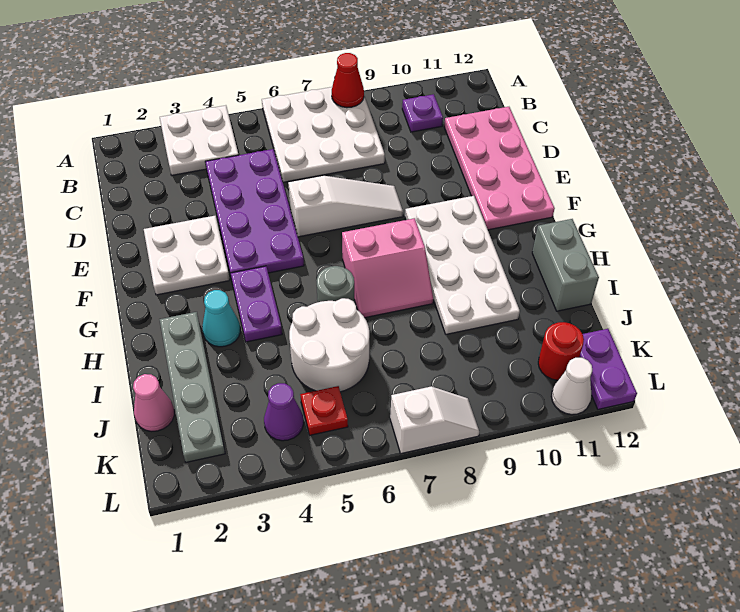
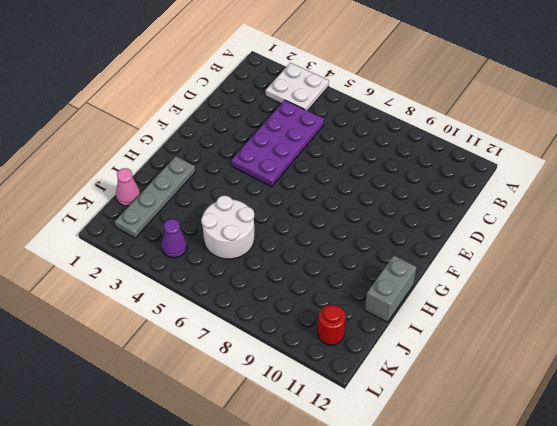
none -> white plate A6:C8 level 1
none -> purple plate B10 level 1
none -> pink plate C11:F12 level 1

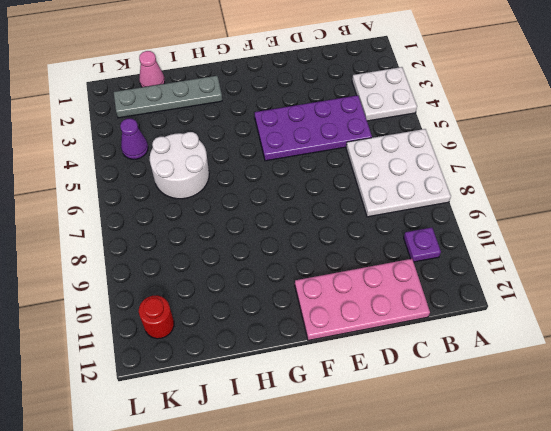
none -> white plate E2:F3 level 1
none -> white slope E6:E8 level 1 top 6
none -> white plate F9:I10 level 1

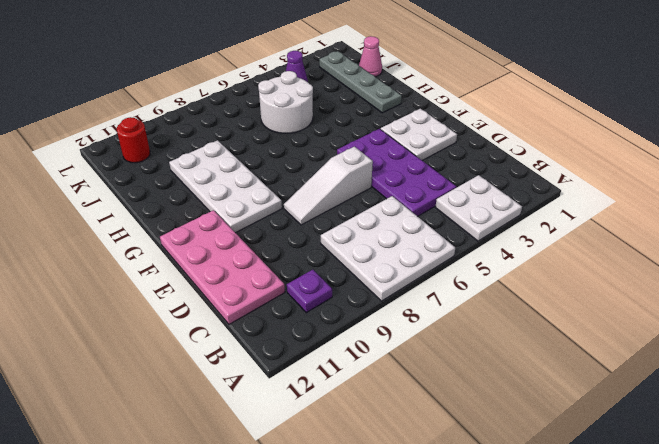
none -> purple plate G4:H4 level 1
none -> pink slope G7:H8 level 1 top G
none -> cyan cone H3 level 1

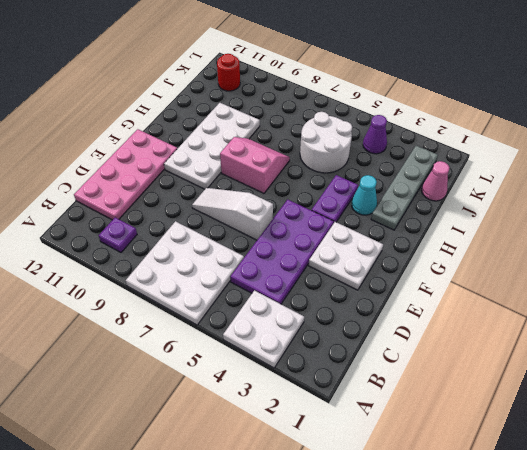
none -> grey round brick H6 level 1
none -> grey brick H12:I12 level 1
none -> red plate K5 level 1

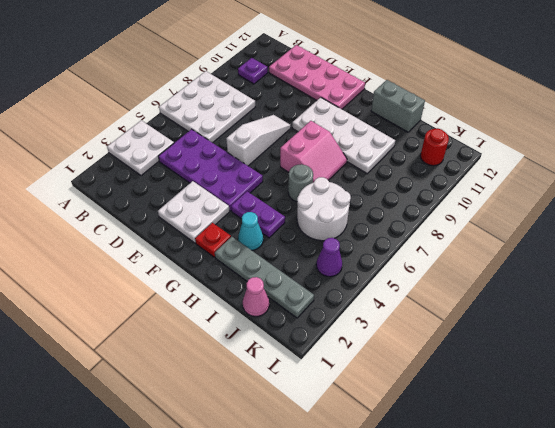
red plate G2 level 1 -> red plate K5 level 1
none -> purple plate K12:L12 level 1
none -> white slope L7:L8 level 1 top 7
none -> white cone L11 level 1

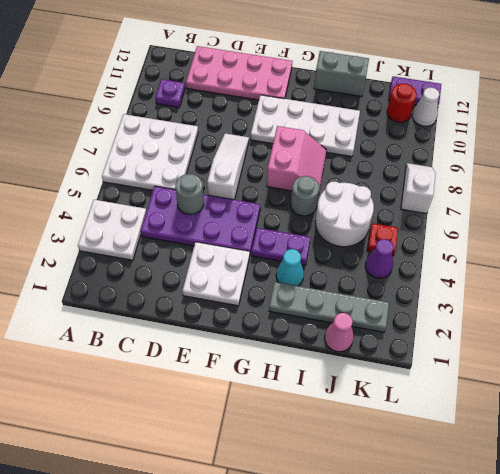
grey round brick D5 level 2 -> none
none -> red cone A8 level 2

